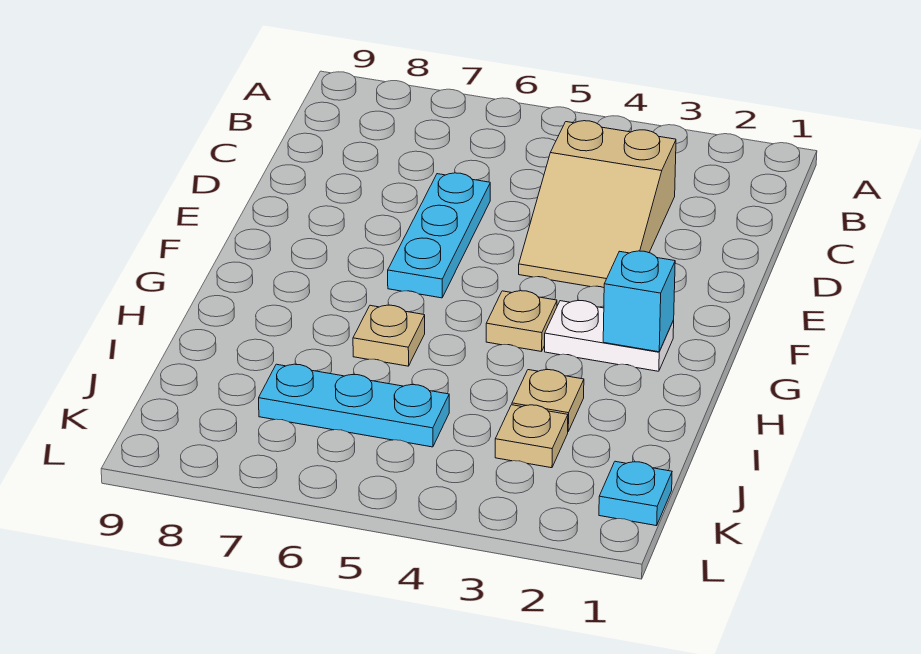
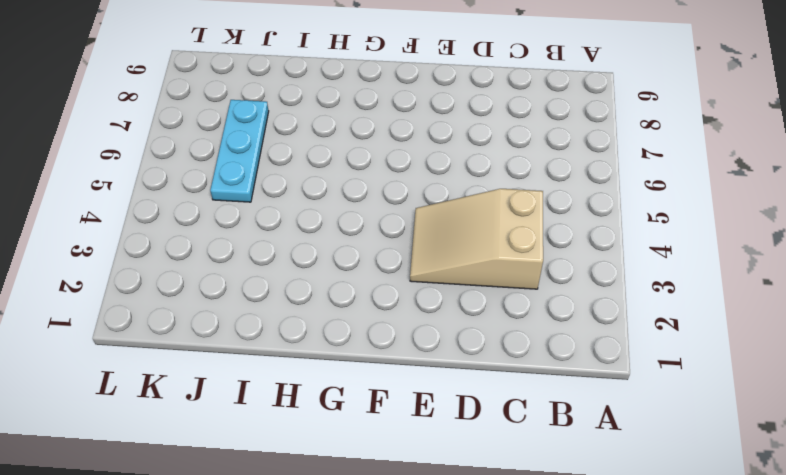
none -> cyan plate D6:F6 level 1
none -> white plate G2:G3 level 1

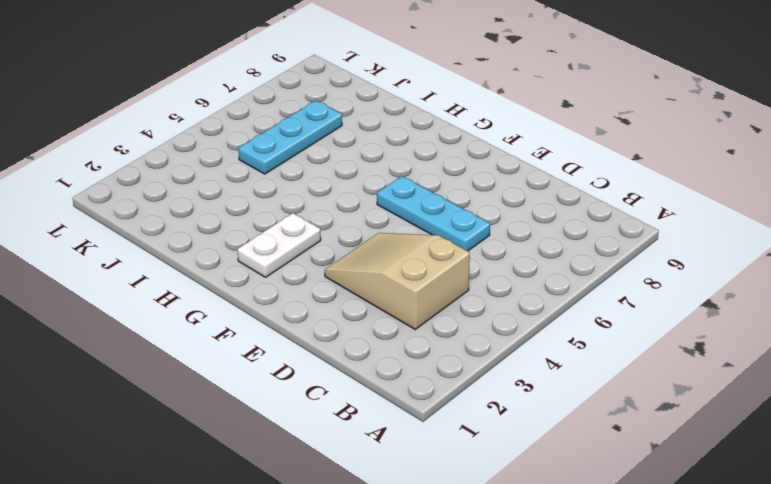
none -> tan plate G4 level 1
none -> tan plate H6 level 1

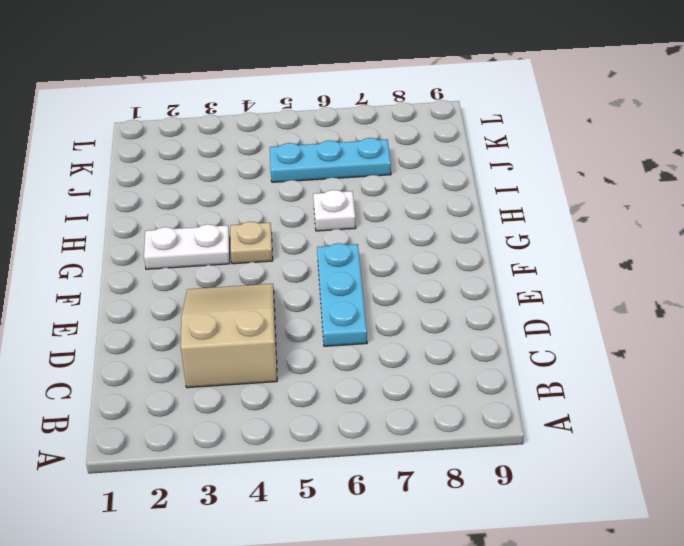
white plate H6 level 1 -> tan plate H6 level 1
none -> tan plate I3 level 1
none -> tan plate J3 level 1

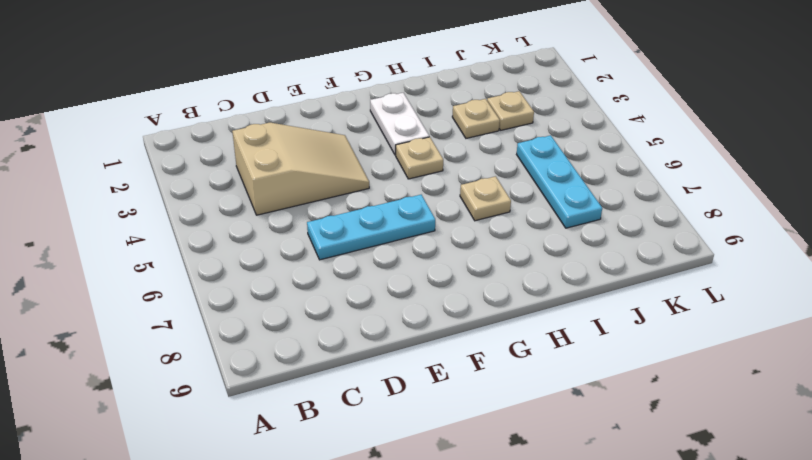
none -> cyan plate K1 level 1
none -> cyan brick G2 level 2

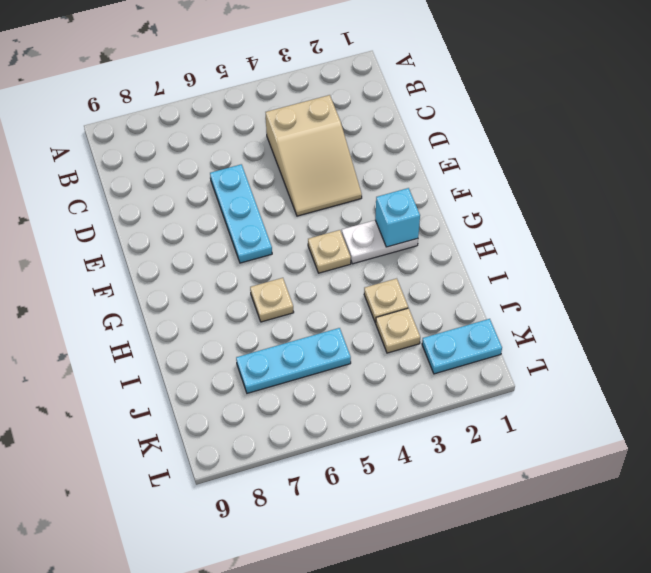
cyan plate K1:K2 level 1 -> cyan plate K1 level 1

